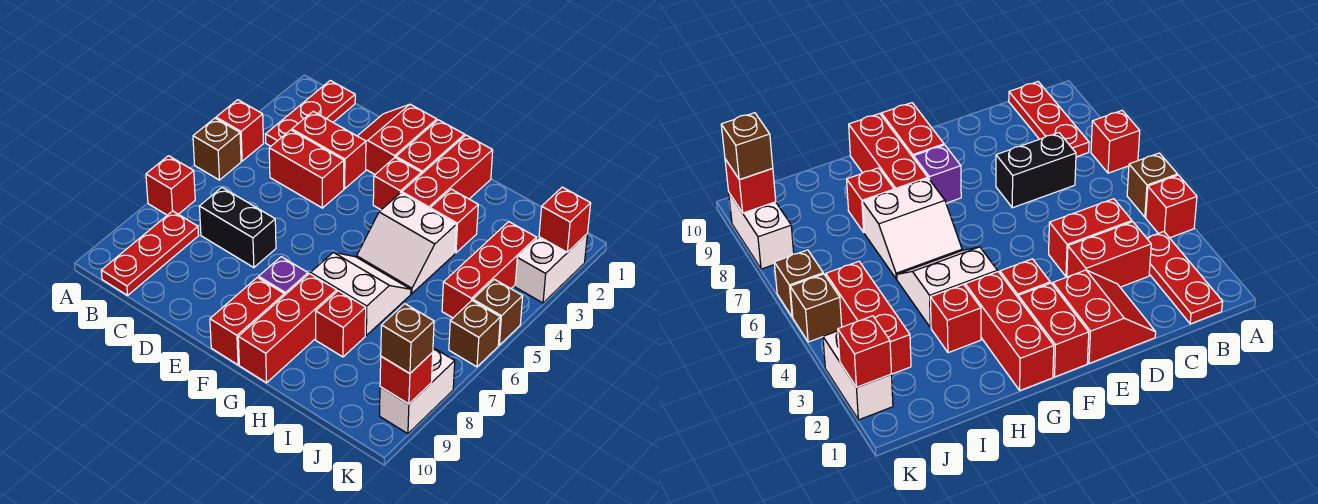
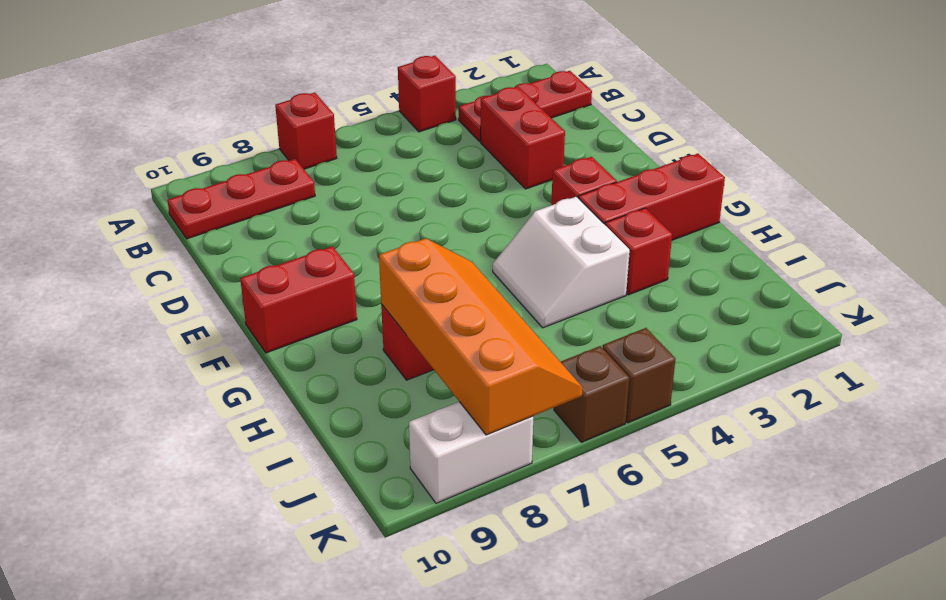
orange slope H7:K8 level 2 top 8 -> none
none -> brown brick A5 level 1
none -> red brick C4:D4 level 1
none -> black brick C7:D7 level 1

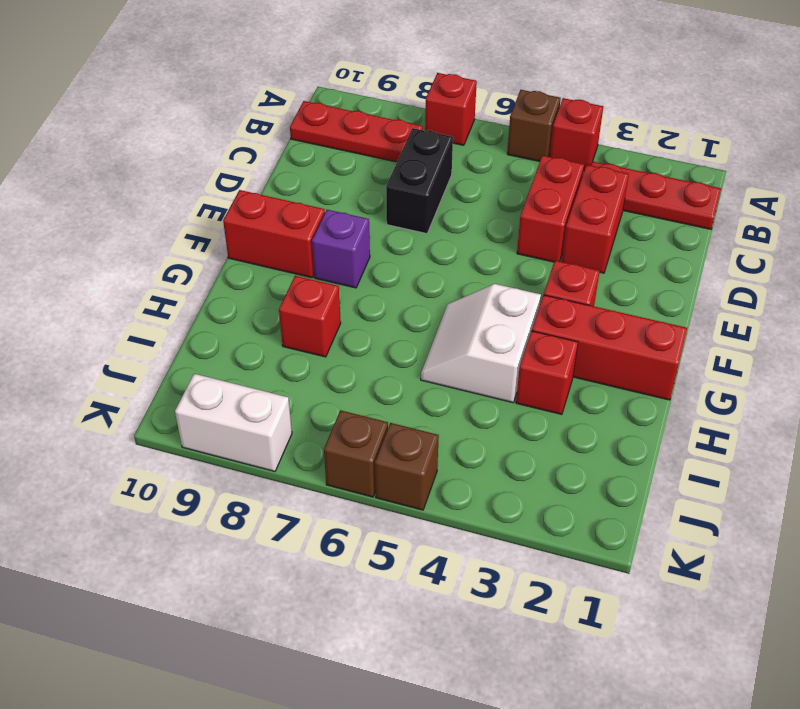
none -> red slope D1:E2 level 1 top E
none -> red brick F1:F2 level 1
none -> white slope G6:H7 level 1 top 7

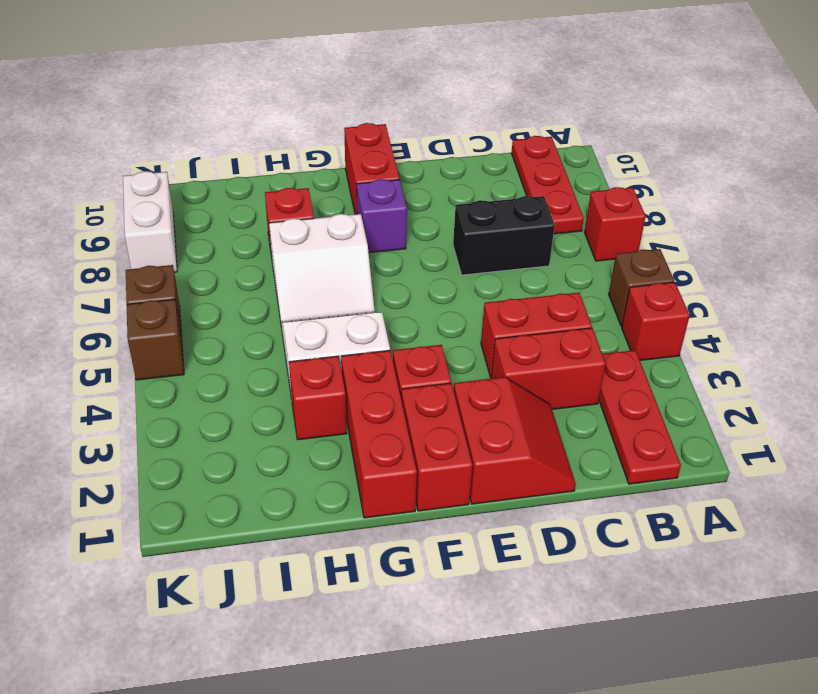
none -> red brick G8:G10 level 1
none -> red brick J3:J5 level 1
none -> white brick K2:K3 level 1

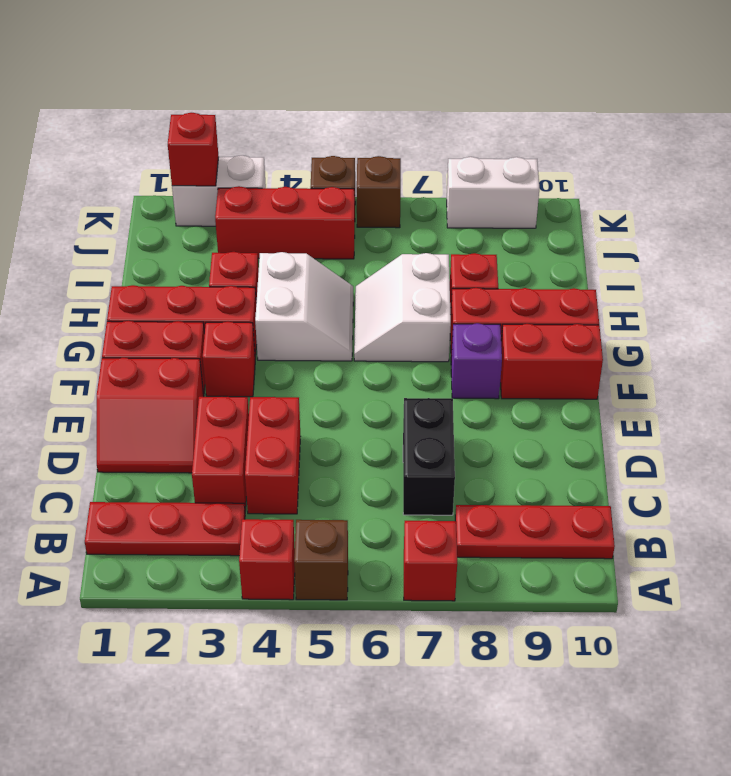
none -> red brick K9 level 2
none -> brown brick K9 level 3

